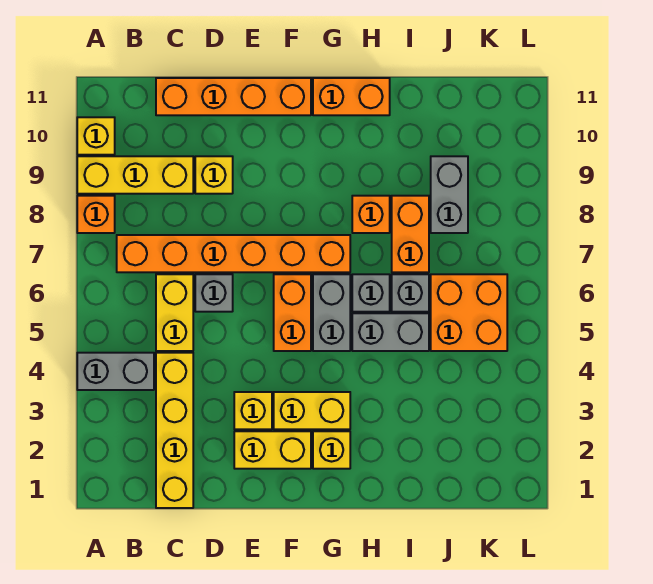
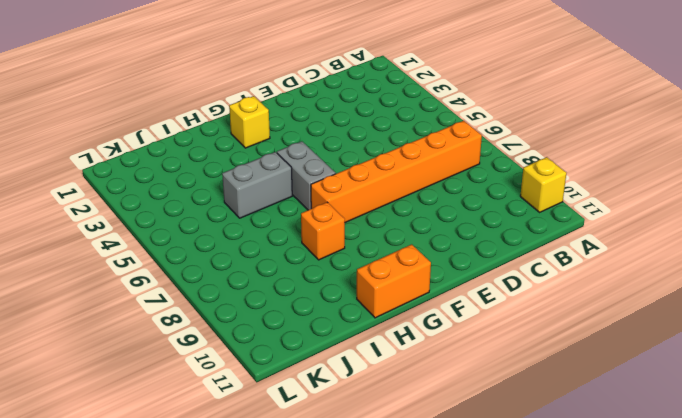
none -> grey brick A4:B4 level 1
none -> orange brick A8 level 1
none -> yellow brick A9:C9 level 1

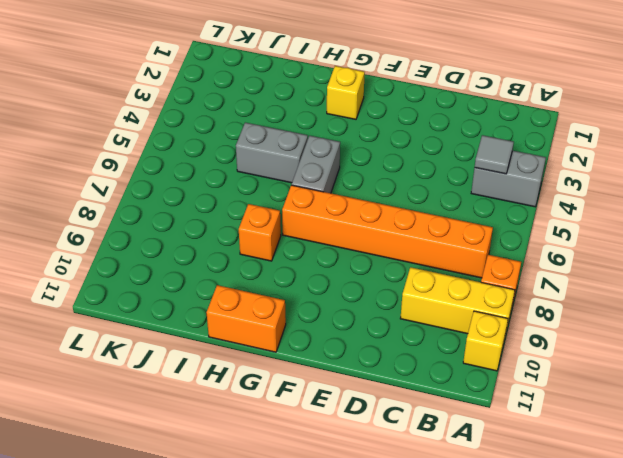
grey tile B4 level 2 -> none
none -> yellow brick C1:C4 level 1
none -> yellow brick C5:C6 level 1
none -> orange brick C11:F11 level 1

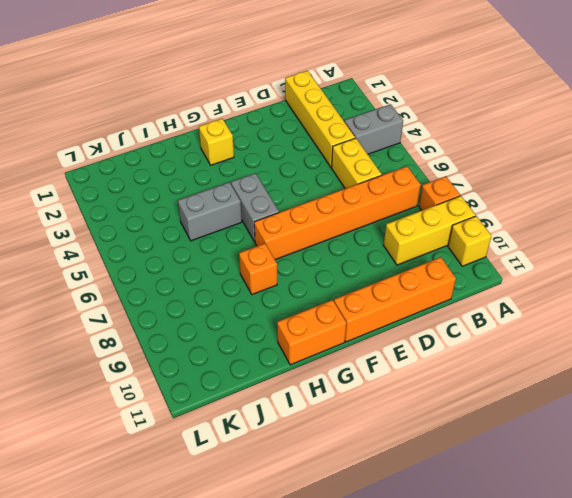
none -> grey brick D6 level 1
none -> yellow brick D9 level 1
none -> yellow brick E2:F2 level 1

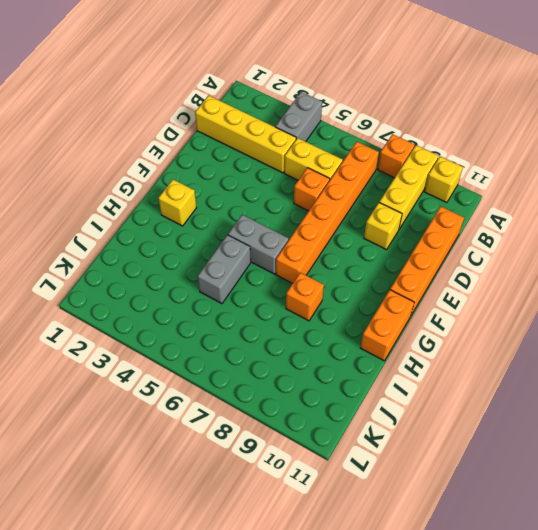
orange brick D6 level 1 -> grey brick D6 level 1
none -> yellow brick E2:F2 level 1
none -> yellow brick E3 level 1
none -> yellow brick F3:G3 level 1

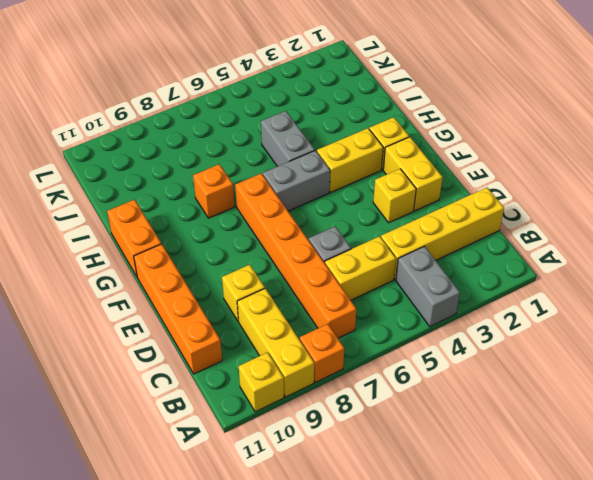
yellow brick G3:G4 level 1 -> yellow brick F3:G3 level 1
none -> orange brick F5:F6 level 1
none -> grey brick H6 level 1
none -> grey brick I6 level 1

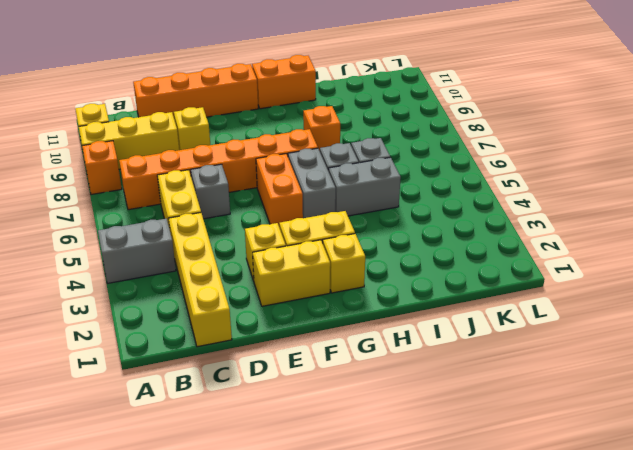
none -> orange brick I7:I8 level 1
none -> orange brick J5:K6 level 1
none -> grey brick J8:J9 level 1

